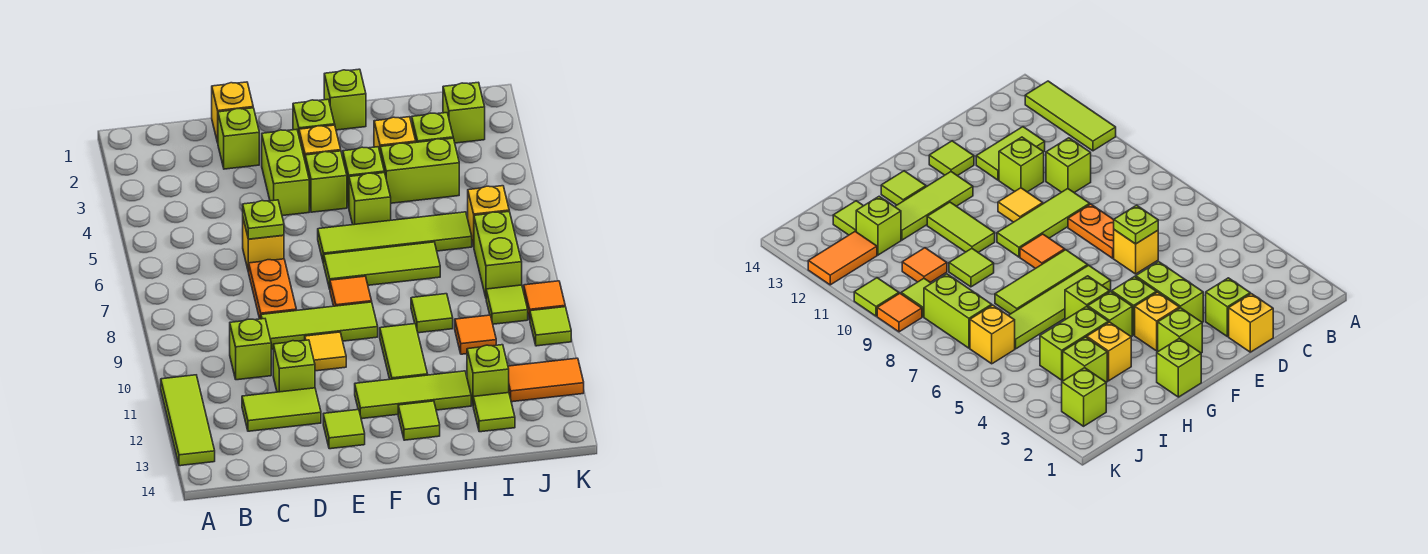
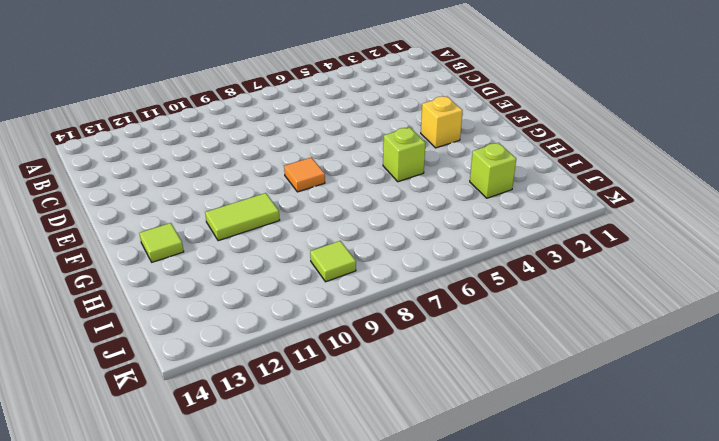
none -> lime tile A11:A13 level 1
none -> lime brick C10 level 1
none -> lime tile C12:D12 level 1
none -> yellow brick D1 level 1

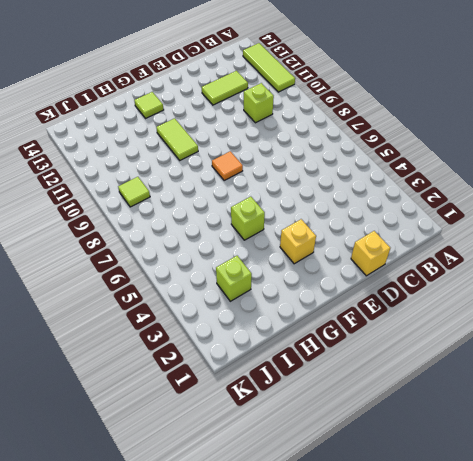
none -> lime brick D2 level 1
none -> yellow brick D6 level 1
none -> orange plate D7:D8 level 1
none -> lime tile D9:F9 level 1

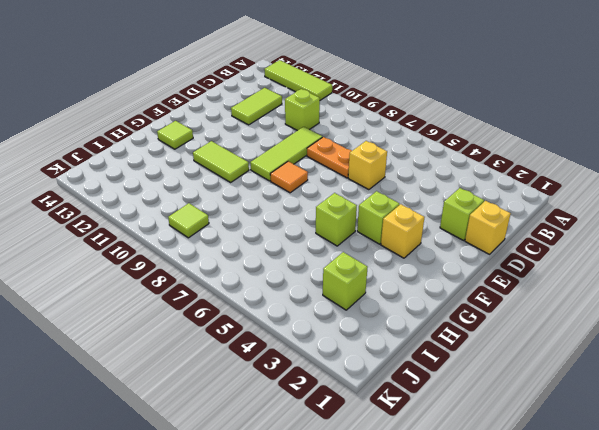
none -> lime brick D11 level 1
none -> lime brick E3:E4 level 1
none -> yellow tile E10 level 1
none -> lime tile E13 level 1

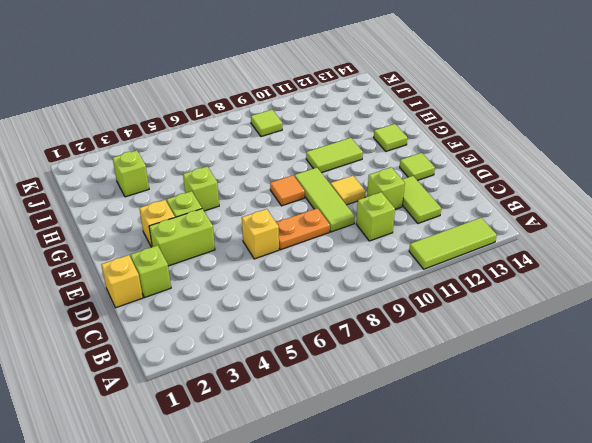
none -> lime brick F2 level 1
none -> lime tile F6:I6 level 1
none -> lime tile F7:H7 level 1
none -> lime tile F12:H12 level 1

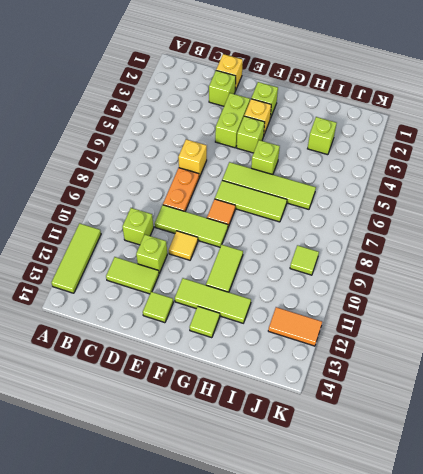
none -> lime brick G1 level 1
none -> lime brick G4 level 1
none -> yellow brick H3 level 1
none -> lime brick H4:I4 level 1

